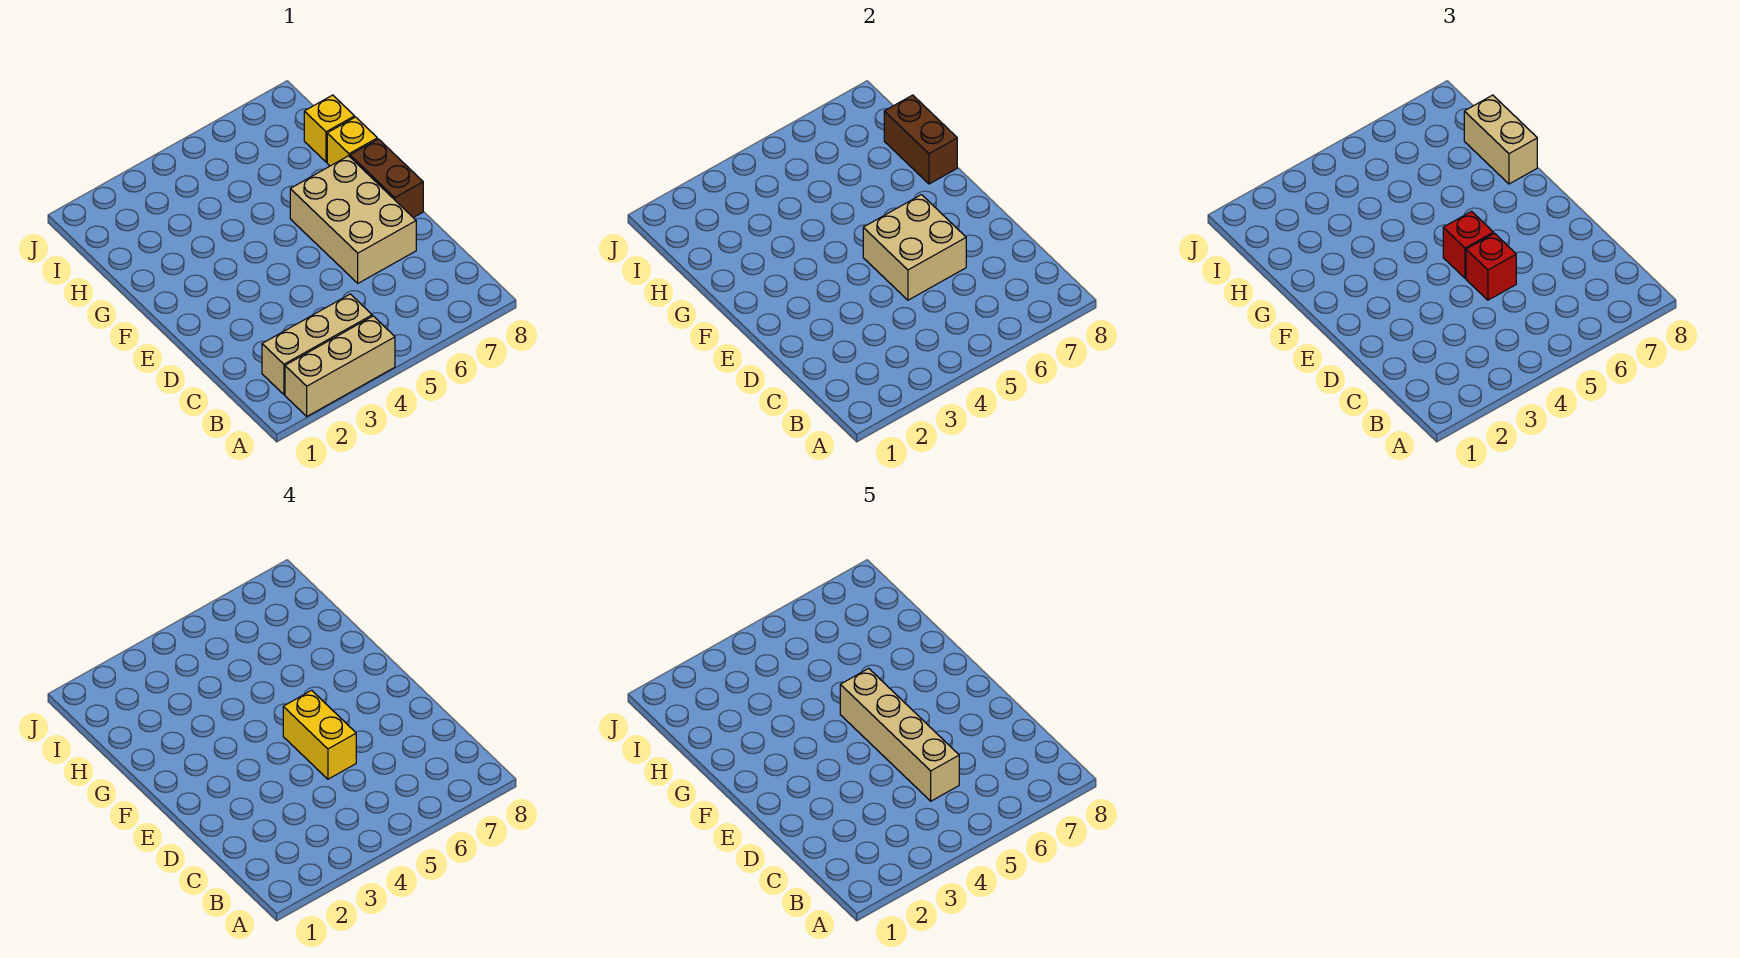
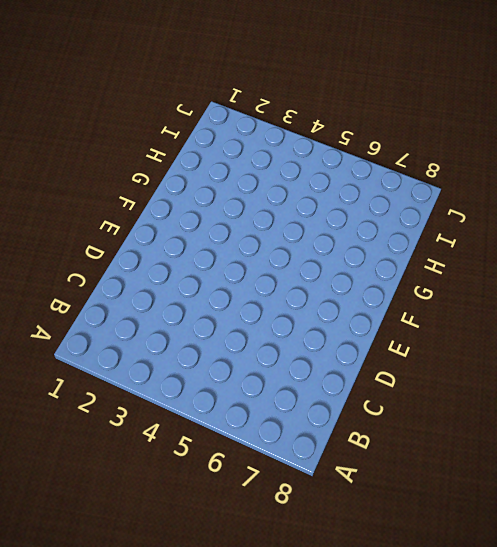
none -> tan brick A2:A4 level 1
none -> tan brick B2:B4 level 1
none -> tan brick D6:F7 level 1

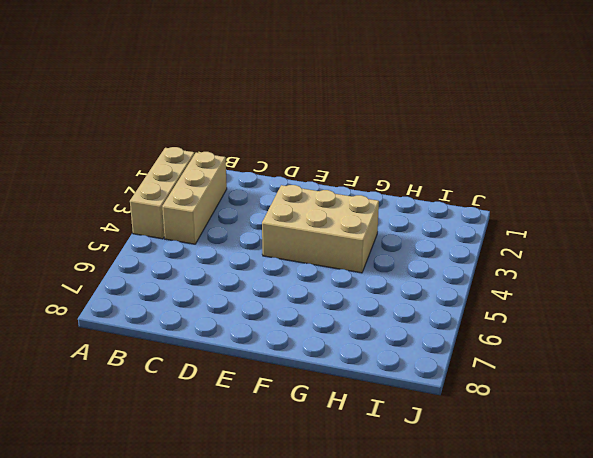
tan brick E3:G4 level 1 -> tan brick D6:F7 level 1
none -> brown brick E8:F8 level 1
none -> yellow brick G8 level 1
none -> yellow brick H8 level 1

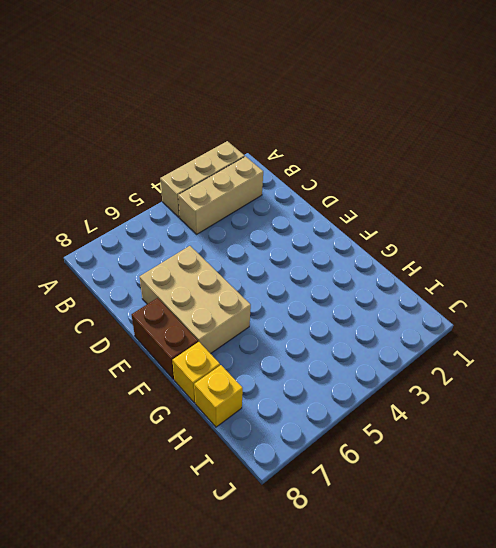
none -> tan brick D5:E6 level 2
none -> brown brick G8:H8 level 2
none -> red brick D5 level 3

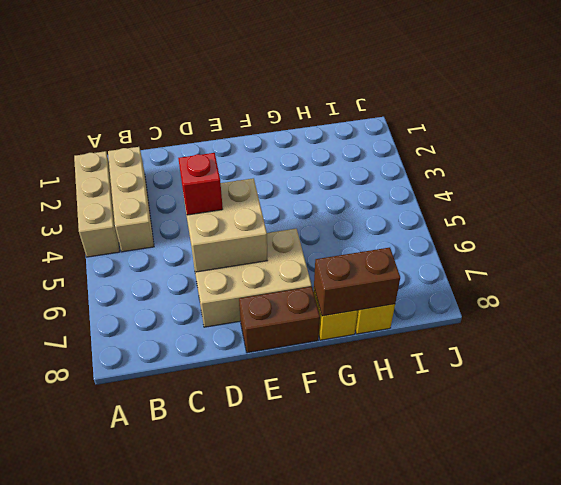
none -> red brick E5 level 3
none -> tan brick G8:H8 level 3
none -> yellow brick D5:E5 level 4

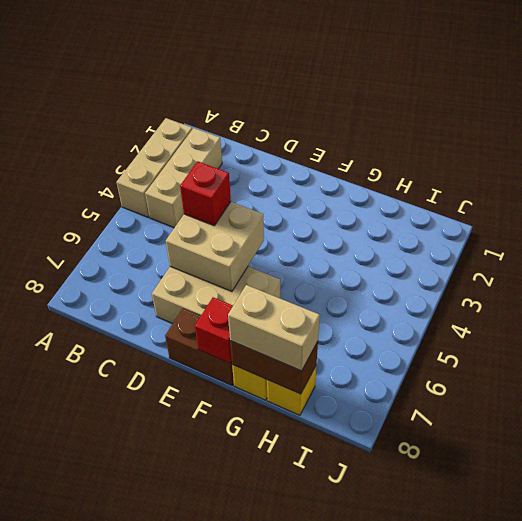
red brick F8 level 2 -> red brick E5 level 3
none -> yellow brick D5:E5 level 4
none -> tan brick C5:F5 level 5

